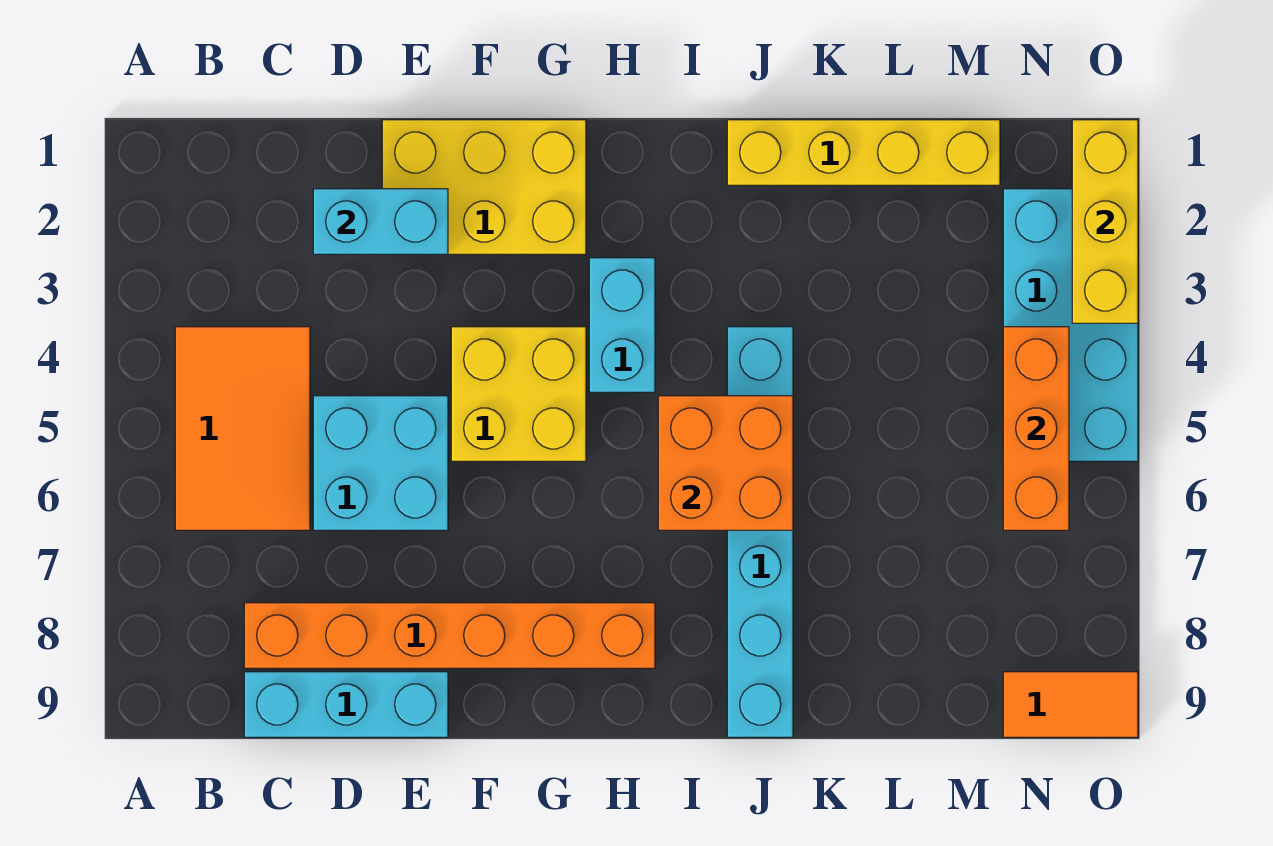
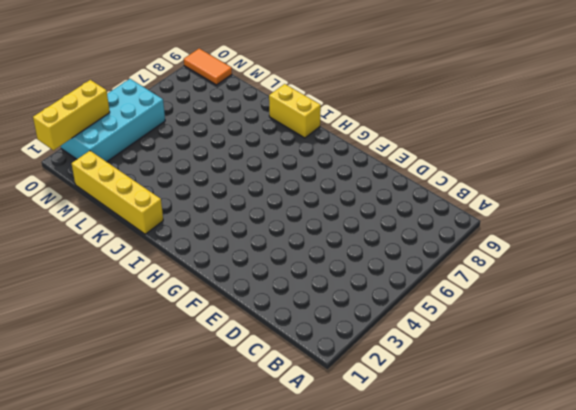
yellow brick I9:J9 level 1 -> cyan brick J4:J9 level 1
none -> orange tile B4:C6 level 1
none -> orange brick C8:H8 level 1
none -> cyan brick C9:E9 level 1

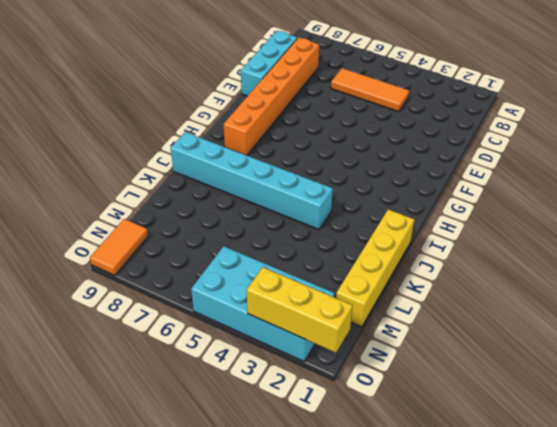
orange tile C4:C6 level 1 -> orange tile B4:C6 level 1
none -> cyan brick D5:E6 level 1
none -> yellow brick E1:G2 level 1
none -> yellow brick F4:G5 level 1

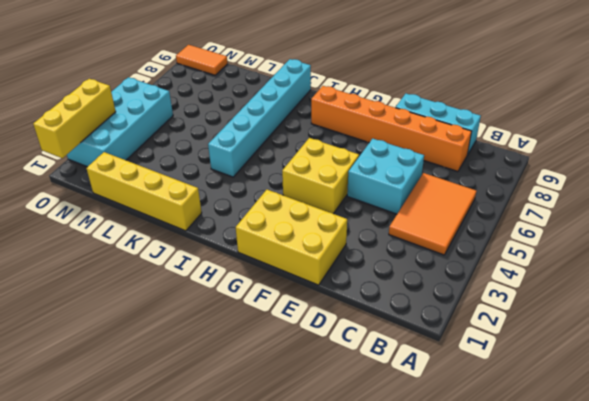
none -> cyan brick H3:H4 level 1
none -> cyan brick D2:E2 level 2
none -> orange brick I5:J6 level 2

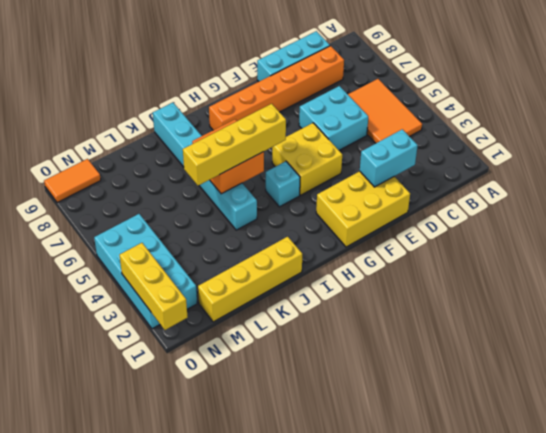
cyan brick H4 level 1 -> cyan brick H3:H4 level 1
yellow brick H5:K5 level 3 -> none
none -> orange brick N4:N6 level 2

